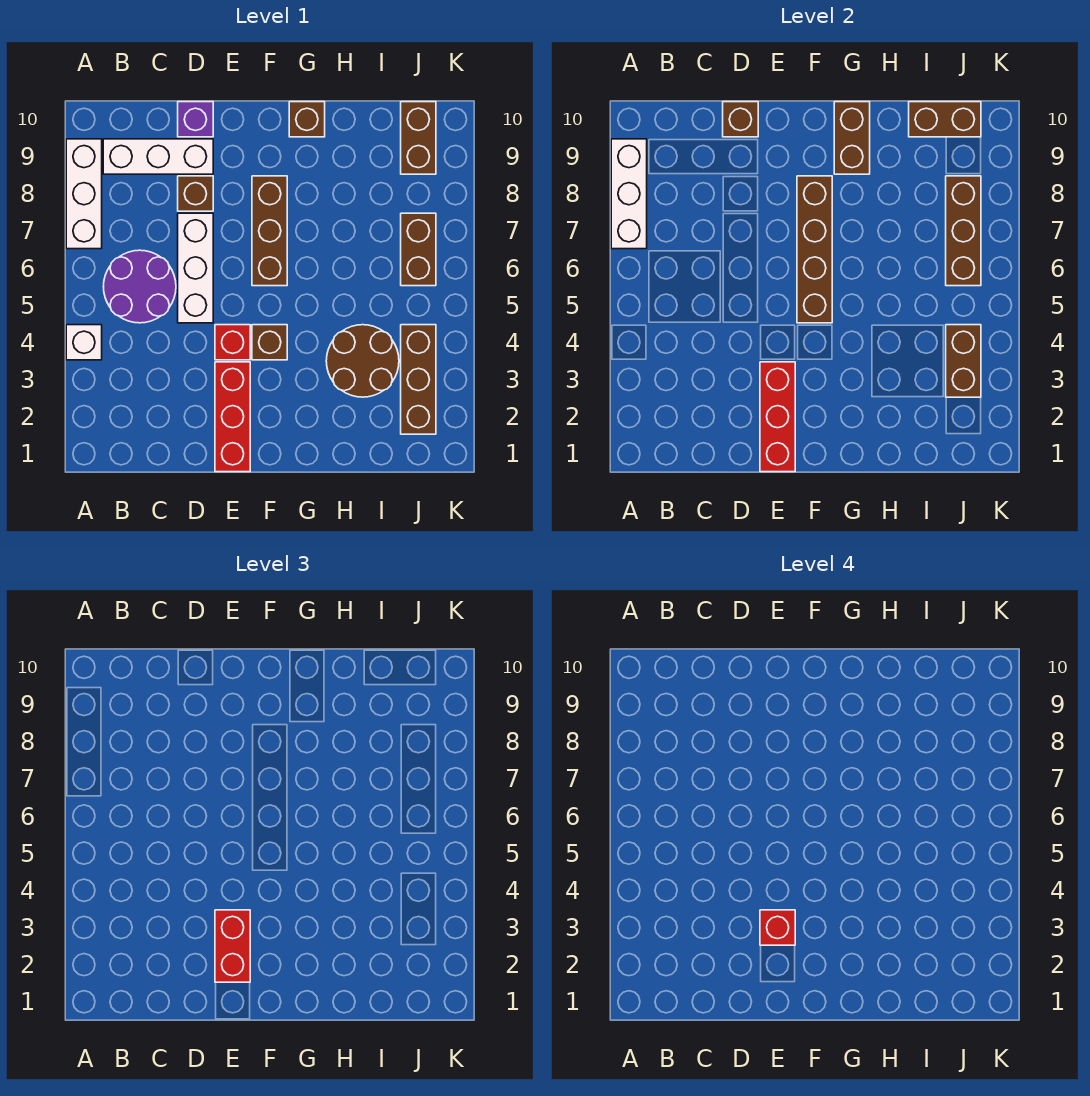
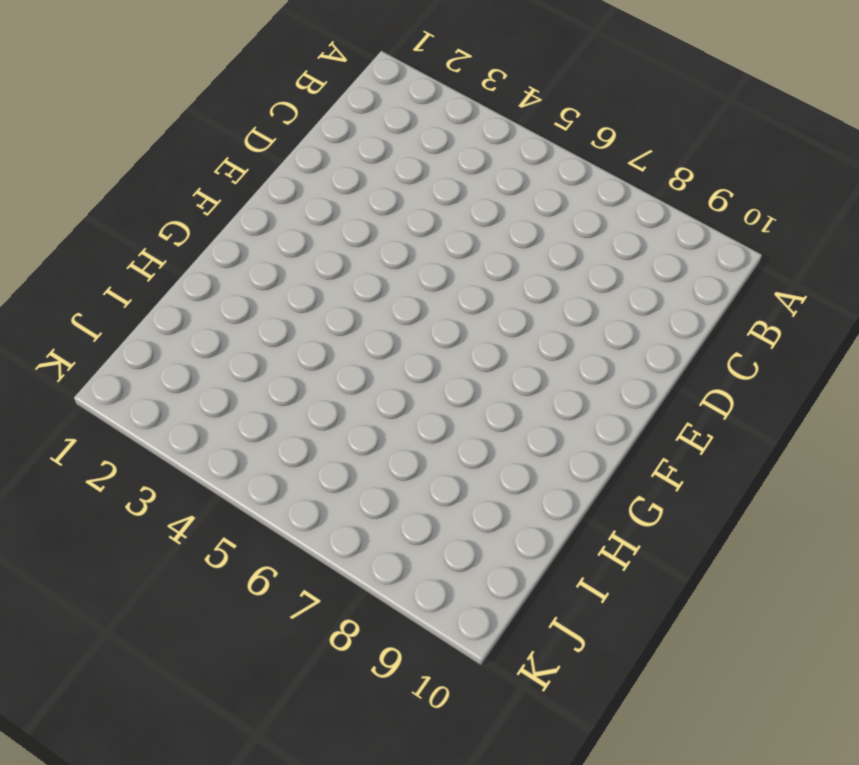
none -> white brick A4 level 1
none -> white brick A7:A9 level 1
none -> purple round brick B5:C6 level 1

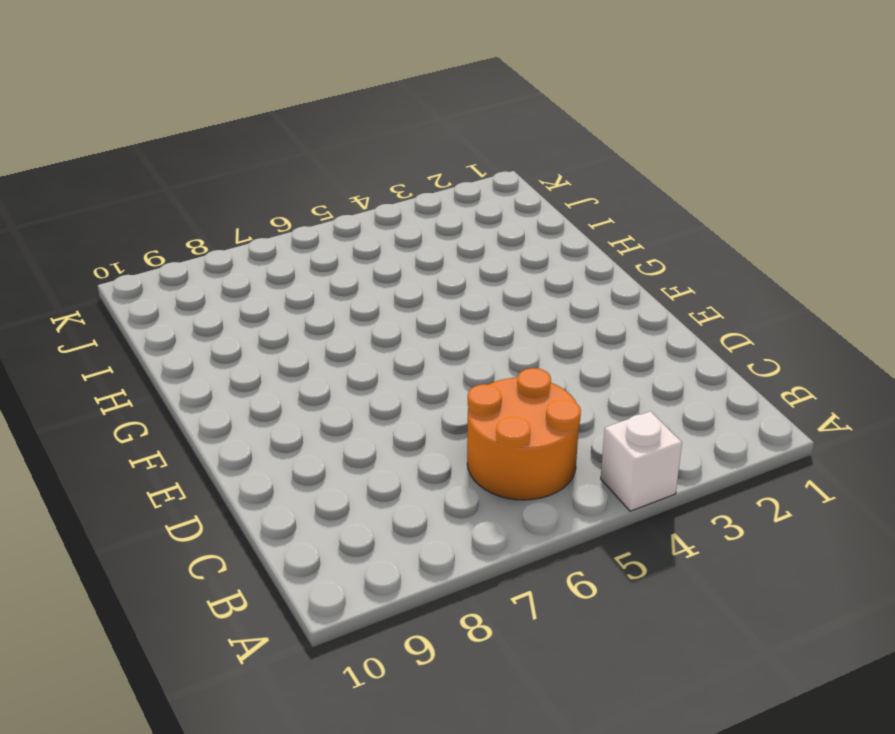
orange round brick B5:C6 level 1 -> purple round brick B5:C6 level 1
none -> white brick A7:A9 level 1
none -> white brick B9:D9 level 1
none -> white brick D5:D7 level 1

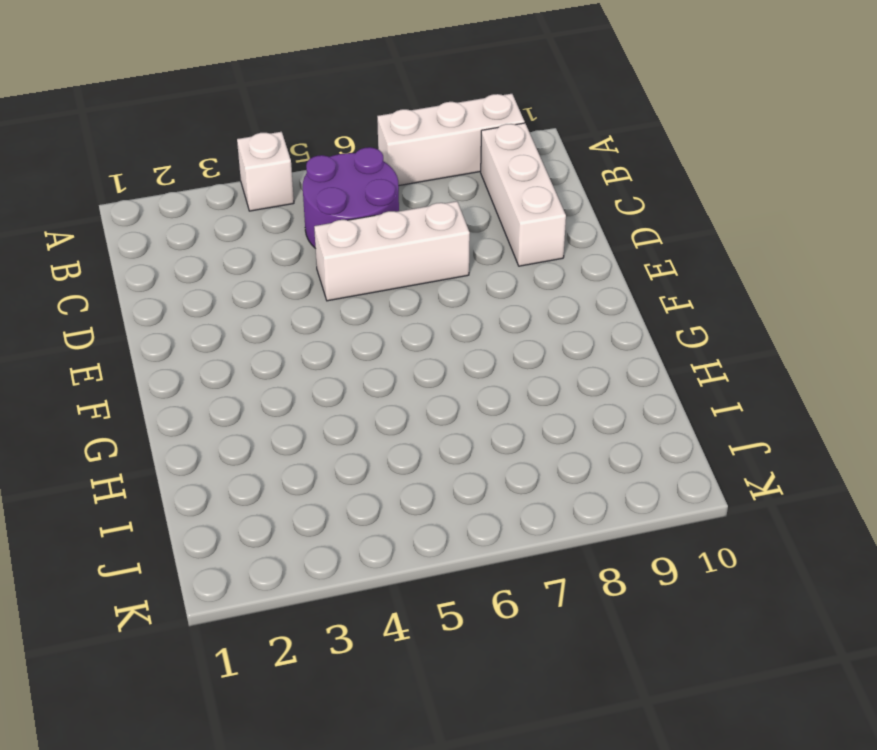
none -> brown brick D8 level 1
none -> purple brick D10 level 1
none -> red brick E1:E3 level 1

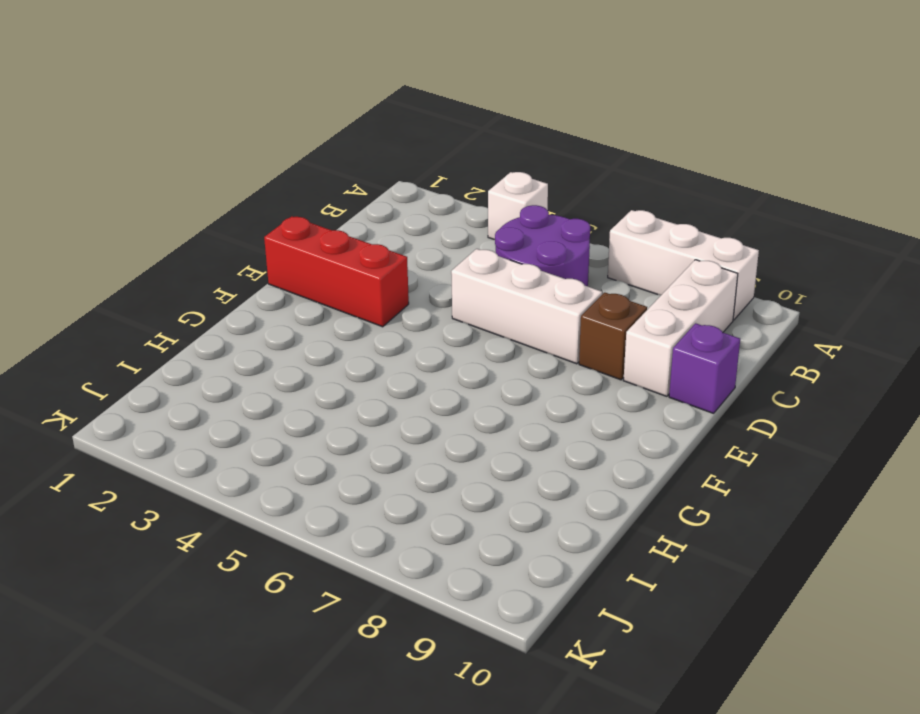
none -> red brick E4 level 1
none -> brown brick F4 level 1
none -> brown brick F6:F8 level 1

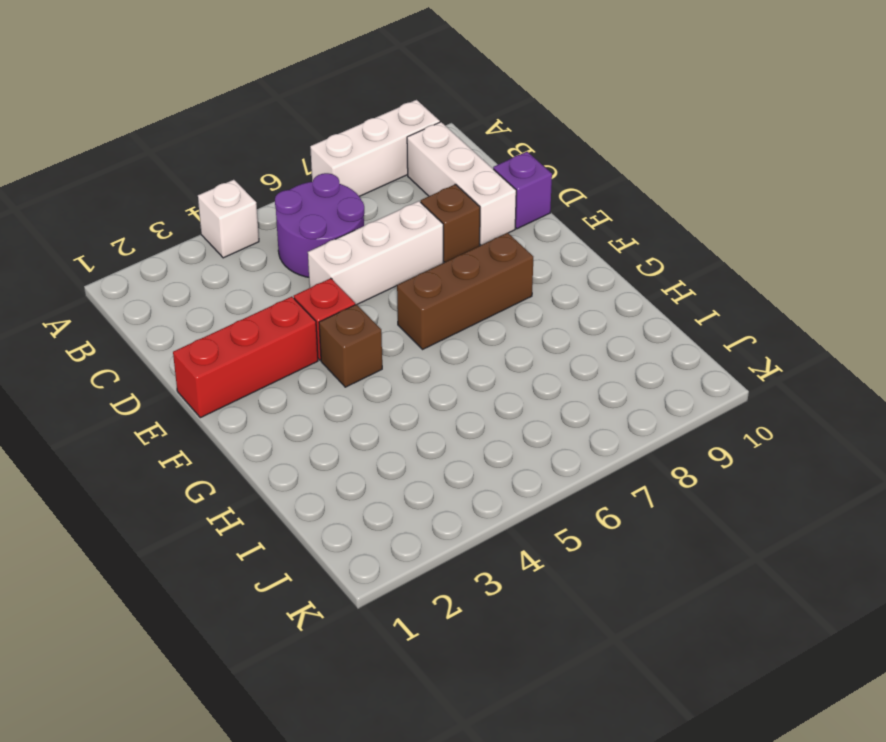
none -> brown brick G10 level 1
none -> brown round brick H3:I4 level 1
none -> brown brick J2:J4 level 1

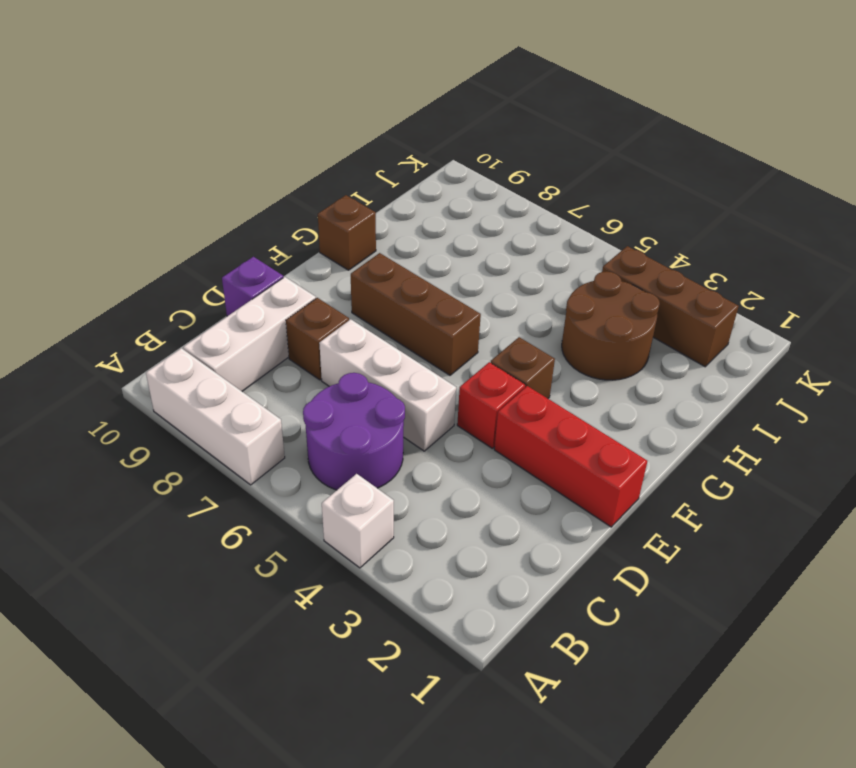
none -> brown brick J6:J7 level 1
none -> brown brick J9:J10 level 1
none -> white brick A7:A9 level 2

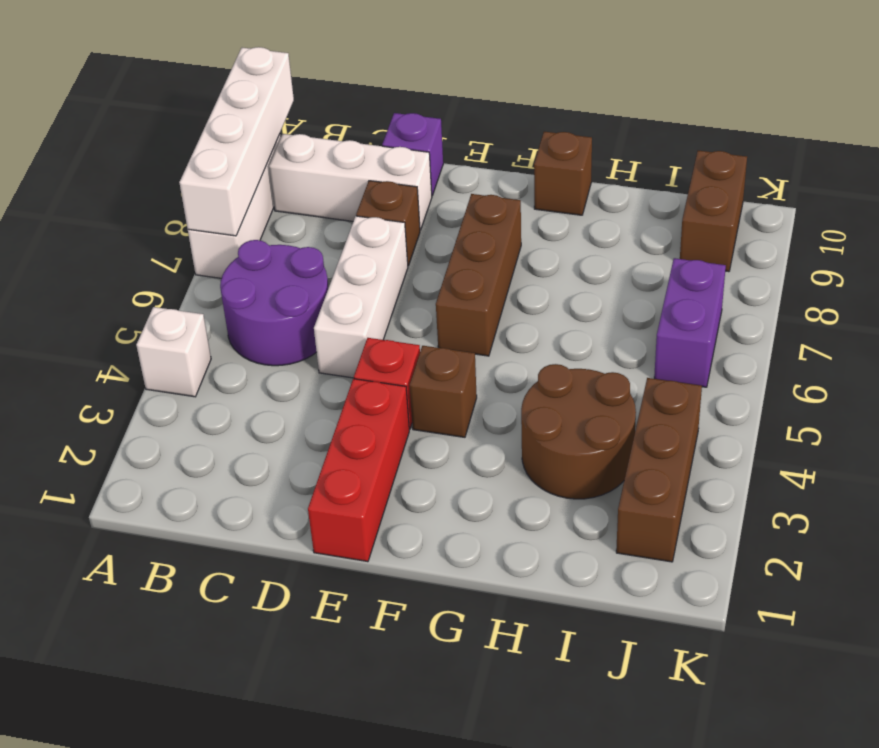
white brick A7:A10 level 2 -> white brick A7:A9 level 2
purple brick J6:J7 level 1 -> brown brick J6:J7 level 1
none -> brown brick D10 level 2
none -> red brick E1:E3 level 2
none -> brown brick F5:F8 level 2

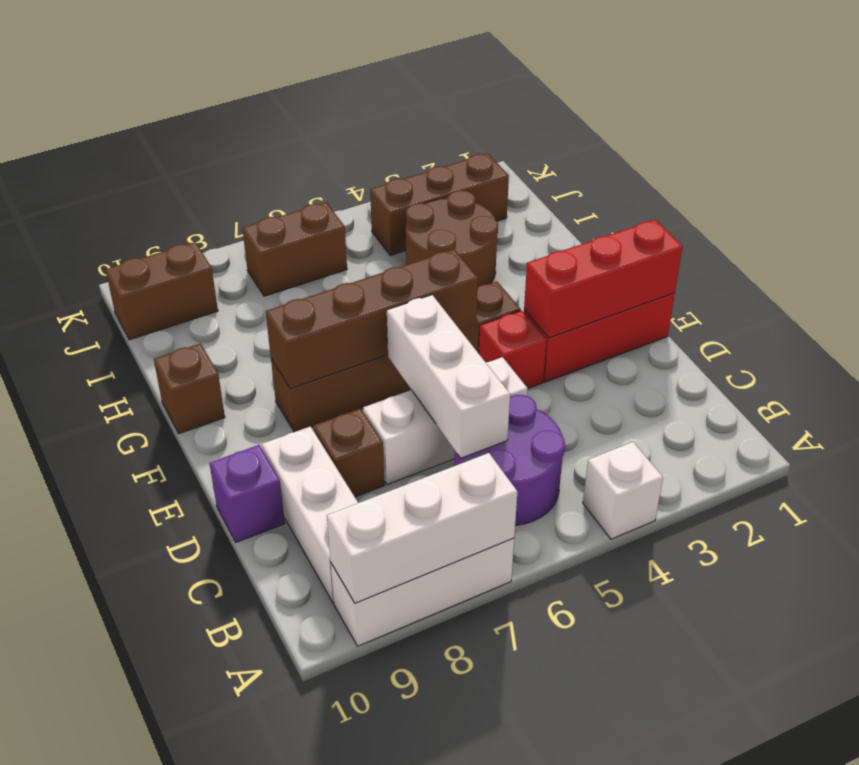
white brick C6:E6 level 2 -> none
none -> brown brick D10 level 2
none -> brown brick G9:G10 level 2
none -> brown brick I10:J10 level 2

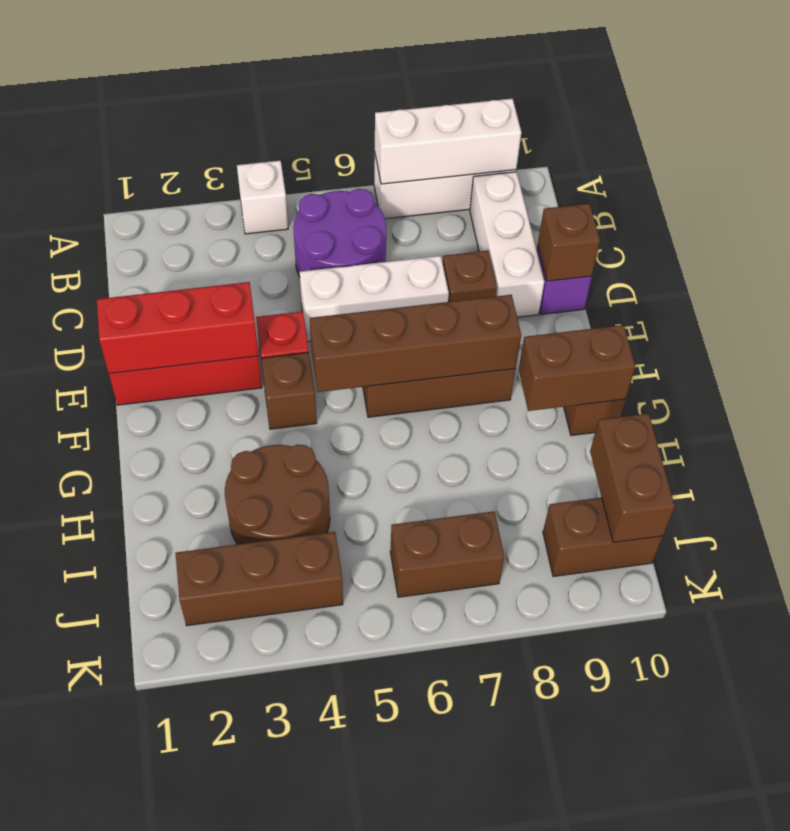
none -> brown brick J3:J4 level 2
none -> brown brick J6:J8 level 2
none -> red brick E2:E3 level 3

